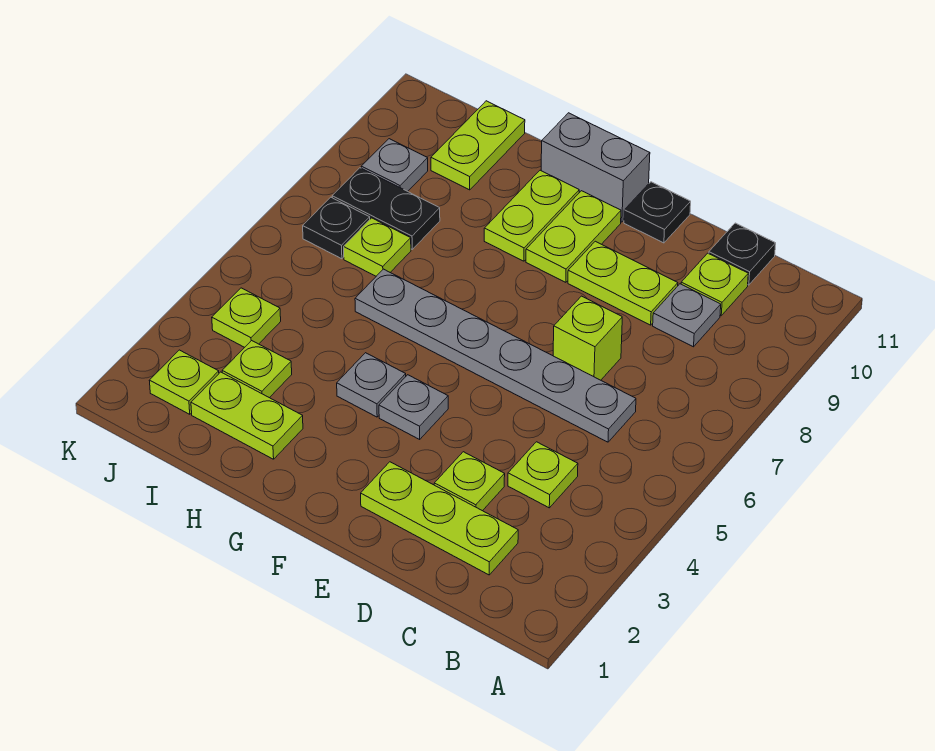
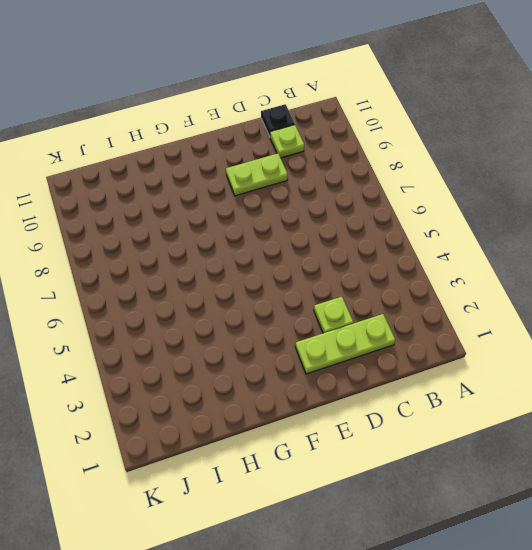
none -> lime plate C4 level 1
none -> grey plate C6:H6 level 1
none -> grey plate C9 level 1

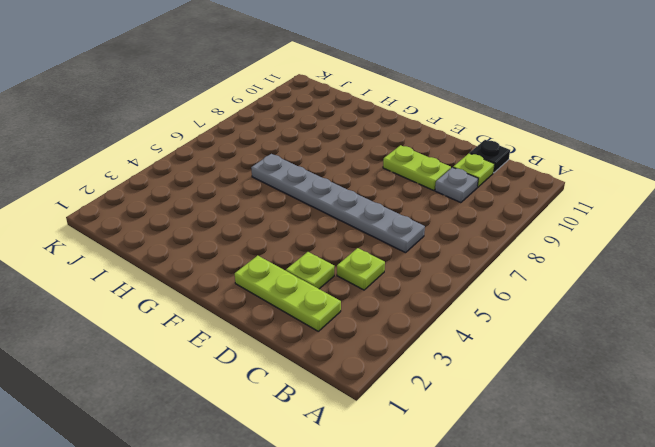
none -> lime brick D7 level 1
none -> black plate E11 level 1
none -> grey plate F4 level 1

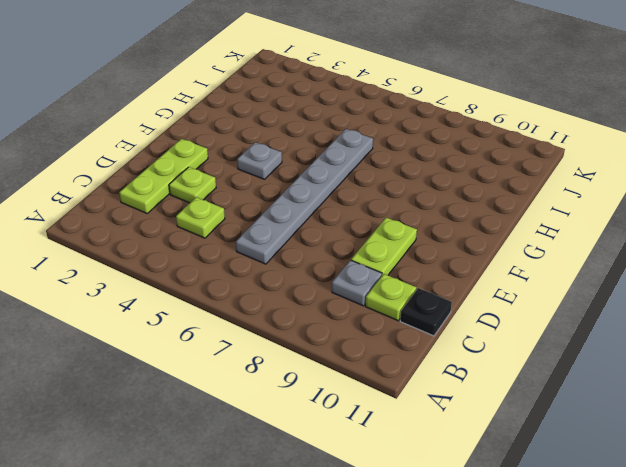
none -> lime brick D7 level 1
none -> black plate E11 level 1
none -> lime plate F9:F10 level 1

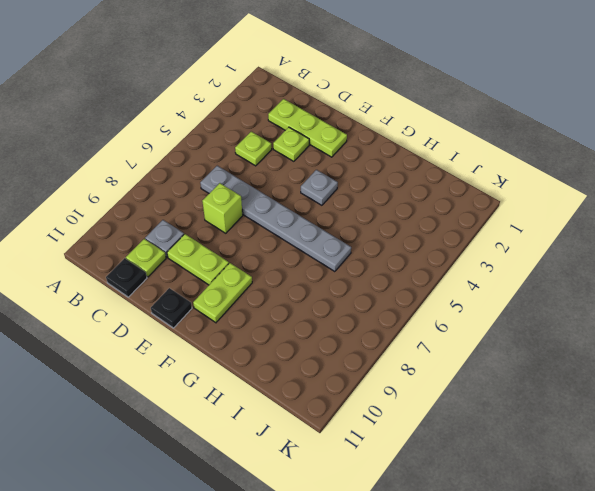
none -> grey brick F11:G11 level 1
none -> grey plate G4 level 1
none -> lime plate G9:G10 level 1

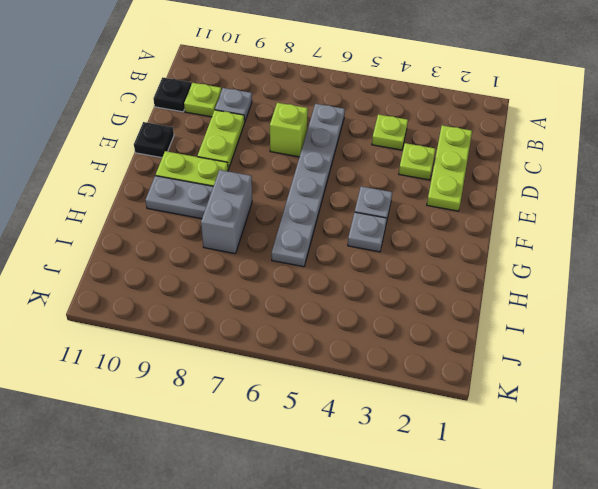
grey brick G8:H8 level 1 -> grey brick F11:G11 level 1
grey plate G9:G10 level 1 -> lime plate G9:G10 level 1
none -> lime plate H2:I2 level 1
none -> lime plate I3 level 1
none -> lime plate I7 level 1

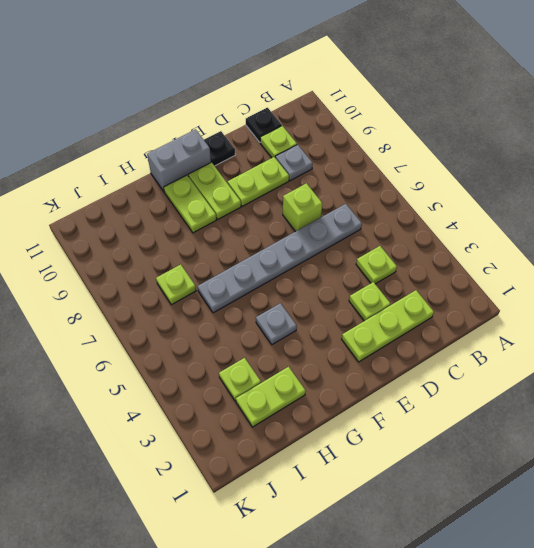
none -> grey plate F4 level 1
none -> black plate I8:J8 level 1
none -> lime plate I10:I11 level 1

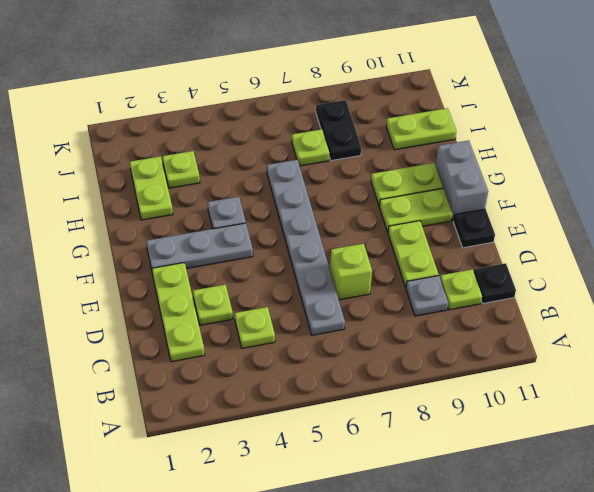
grey plate F2:F4 level 1 -> grey plate F4 level 1
none -> lime plate J2 level 1
none -> lime plate J4 level 1
none -> black plate J7 level 1

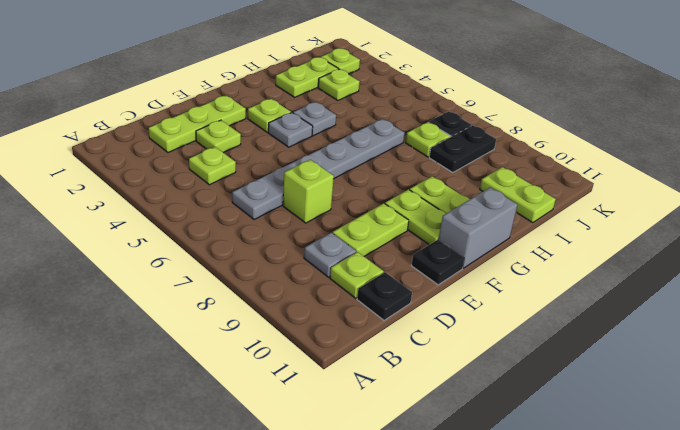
lime plate F3 level 1 -> lime plate J4 level 1
none -> grey plate J9 level 1

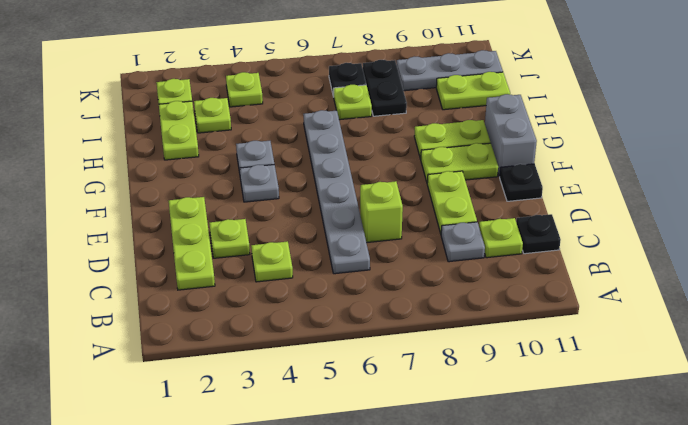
grey plate J9:J11 level 1 -> grey plate J9 level 1

